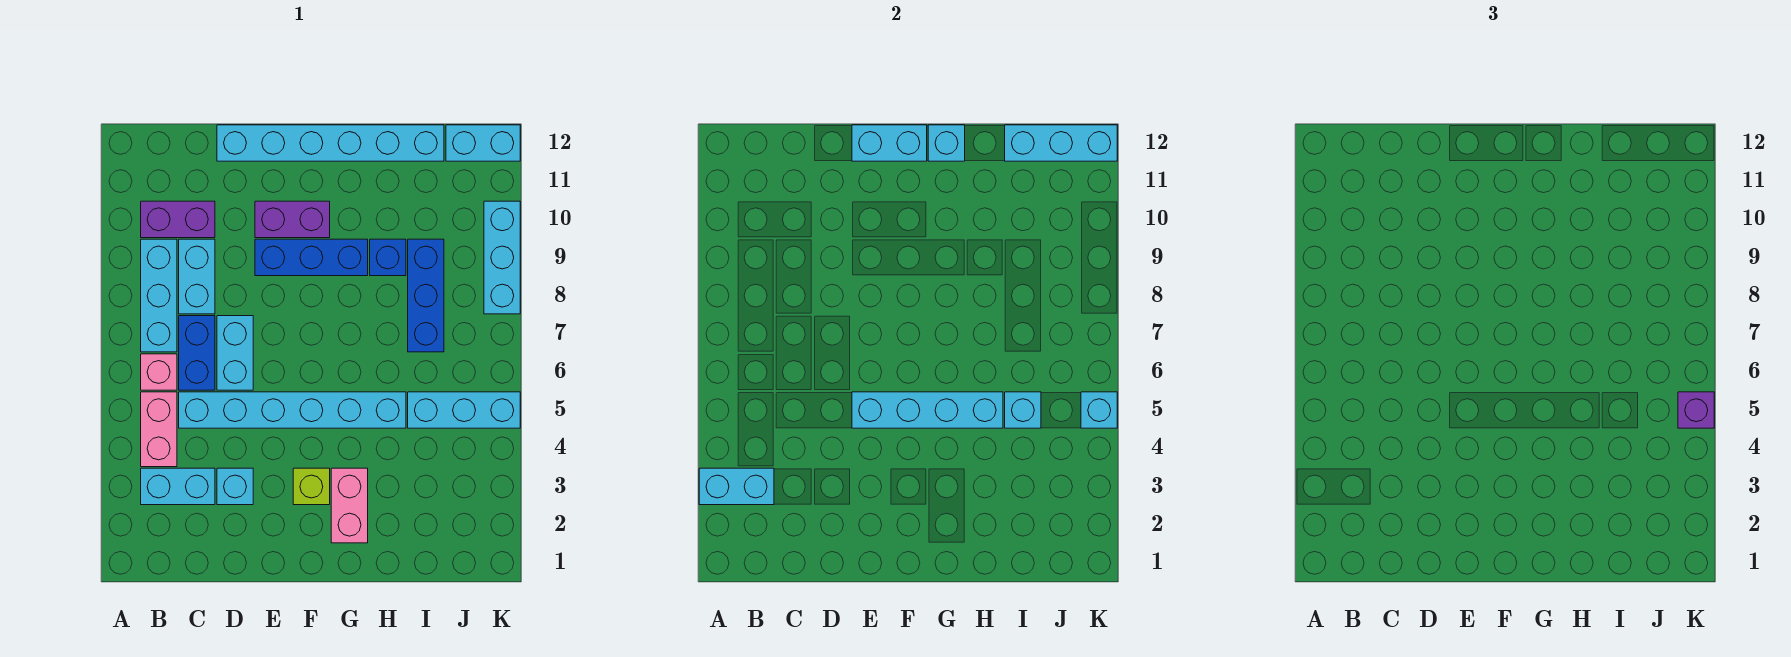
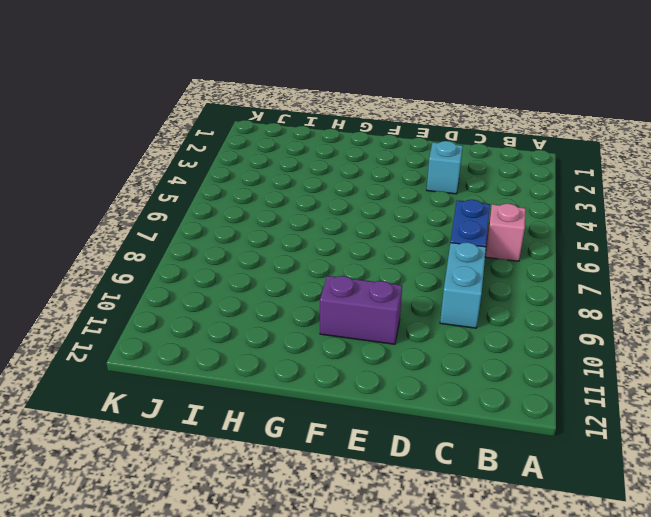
none -> cyan brick B3:C3 level 1
none -> pink brick B4:B5 level 1
none -> cyan brick B7:B9 level 1

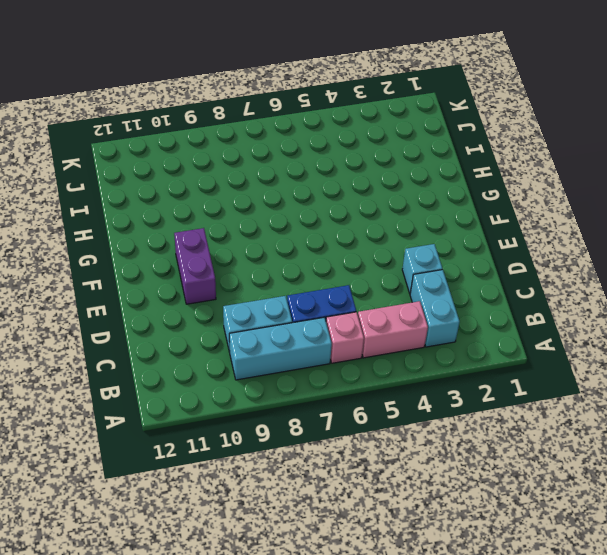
none -> purple brick B10:C10 level 1
none -> cyan brick C5:H5 level 1
none -> cyan brick D6:D7 level 1

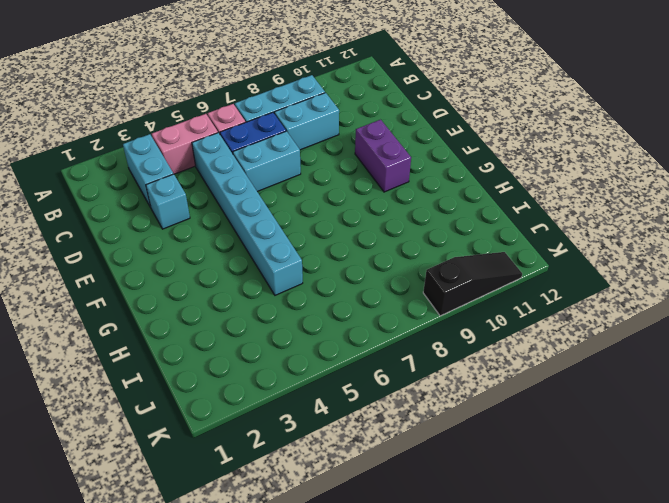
black slope K9:K11 level 1 top 9 -> cyan brick K8:K10 level 1
none -> purple brick B10:C10 level 1
none -> cyan brick D12:I12 level 1
none -> blue brick E9:G9 level 1

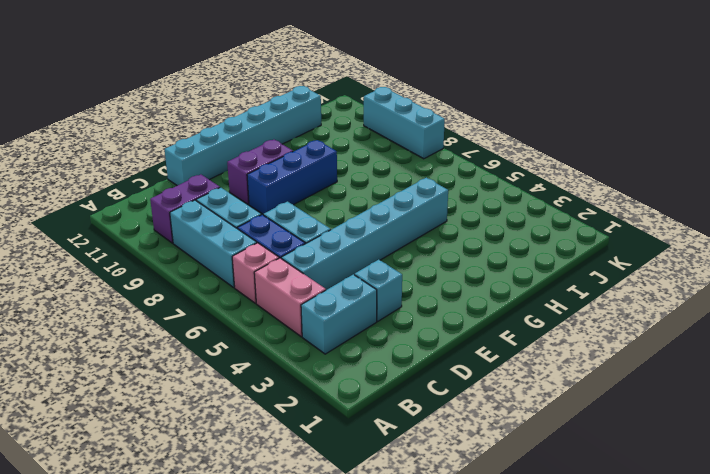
none -> lime brick F3 level 1
none -> pink brick G2:G3 level 1
none -> blue brick H9 level 1

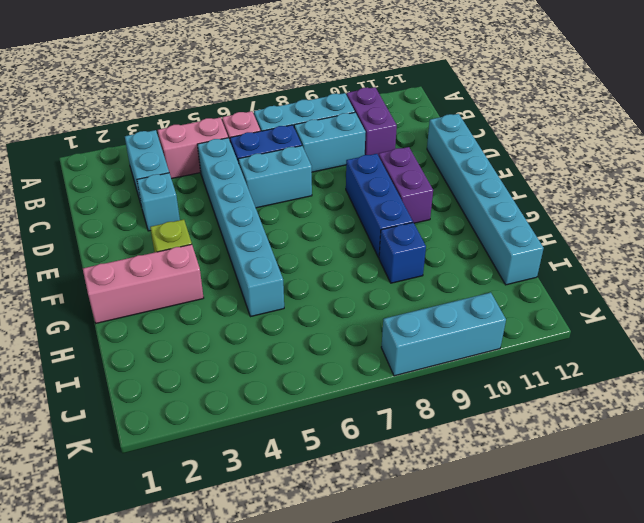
pink brick G1:G3 level 1 -> pink brick G2:G3 level 1
none -> cyan brick I5:K5 level 1
none -> blue brick I7:I9 level 1
none -> cyan brick J12:K12 level 1

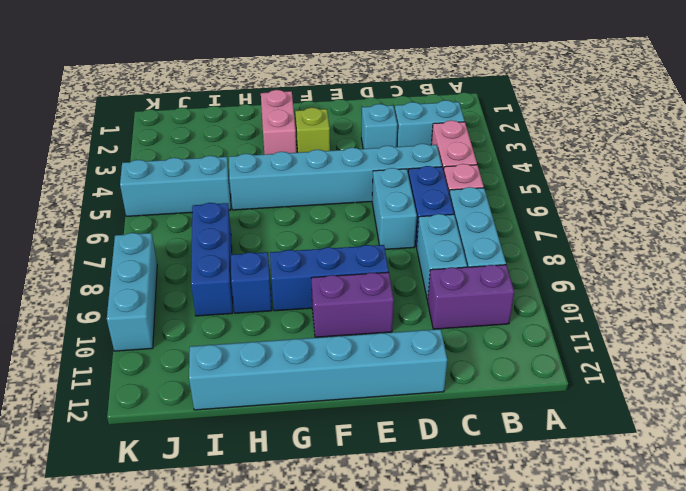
none -> cyan brick J12:K12 level 1
none -> cyan brick A3:B3 level 2
none -> cyan brick E5:H5 level 2

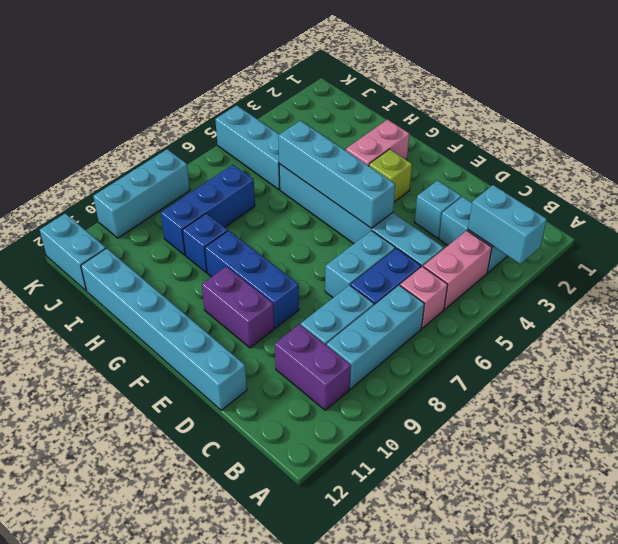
none -> cyan brick E12:F12 level 2
none -> cyan brick G12 level 2
none -> cyan brick I5 level 2

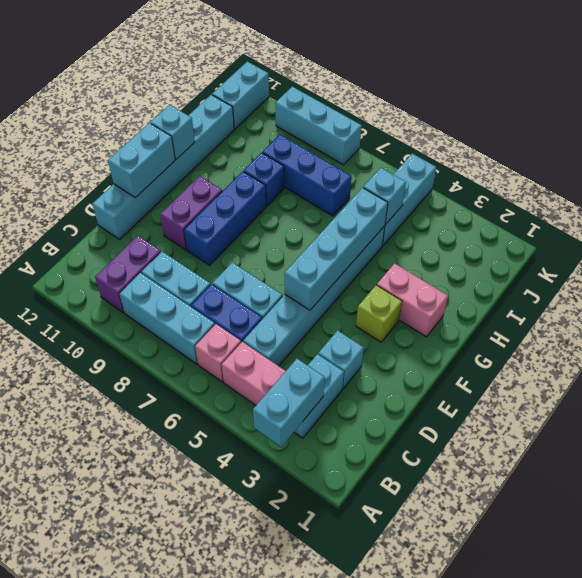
none -> cyan brick I12:K12 level 2
none -> cyan brick K5 level 2
none -> purple brick K5 level 3

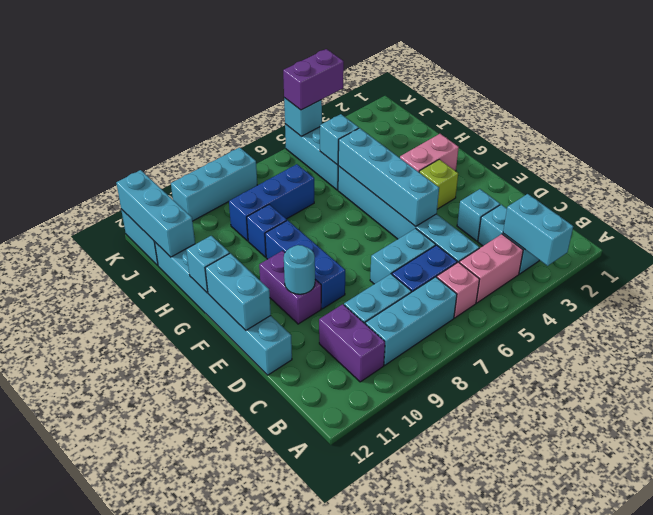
cyan round brick E10 level 2 -> none
purple brick K4:K5 level 3 -> purple brick K5 level 3

